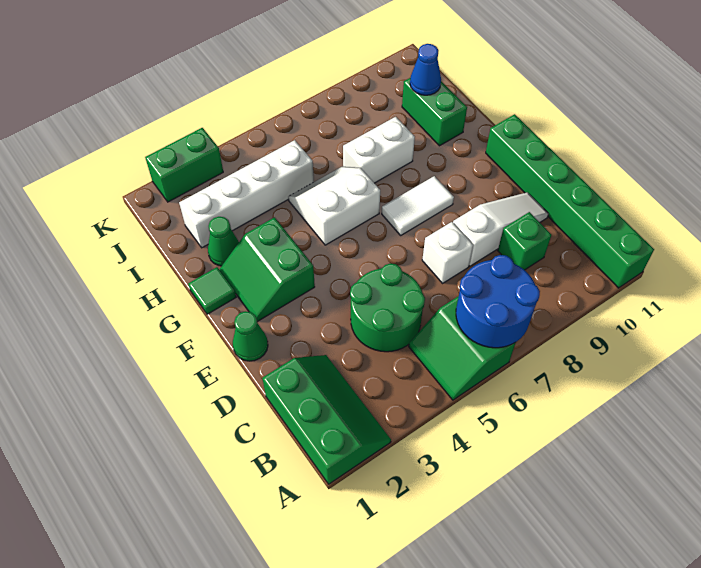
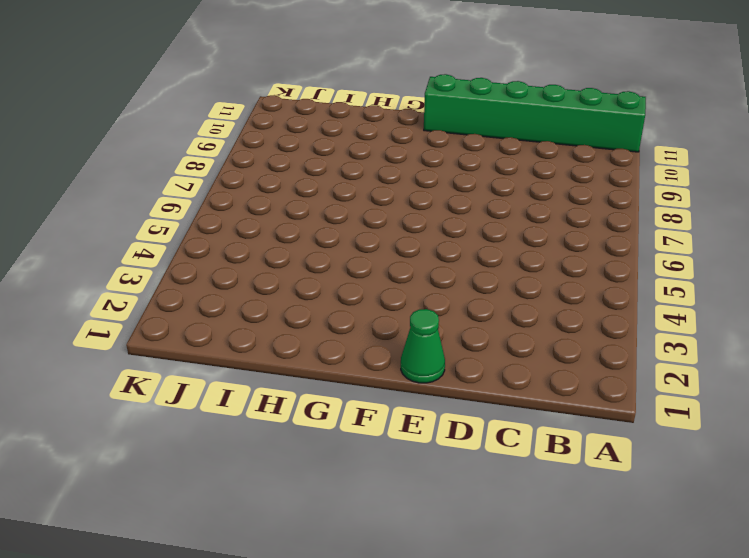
none -> green slope A1:C2 level 1 top 1
none -> green slope A5:B6 level 1 top 6
none -> green round brick C4:D5 level 1

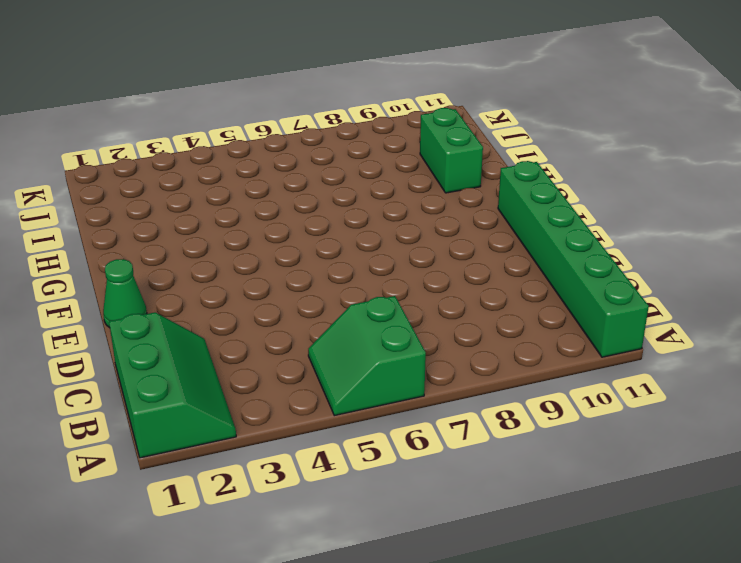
none -> green round brick C4:D5 level 1
none -> green brick C9 level 1
none -> white brick D7 level 1

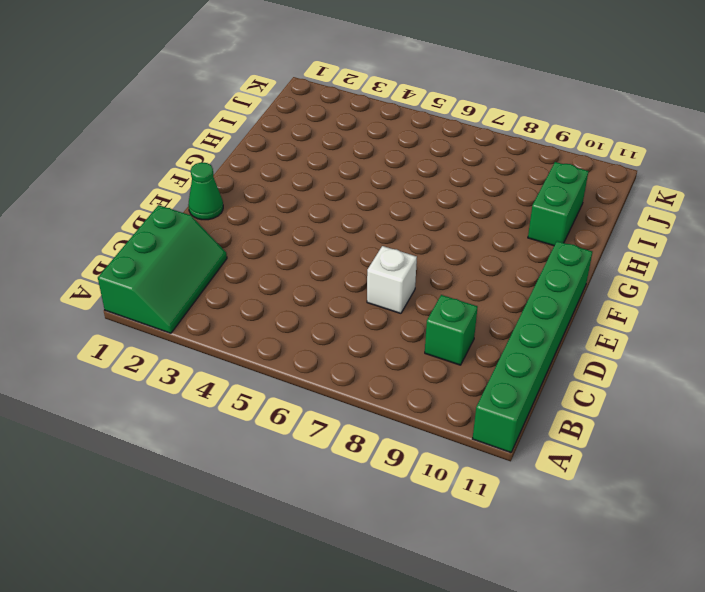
none -> green slope A5:B6 level 1 top 6
none -> green round brick C4:D5 level 1
none -> white slope D8:D10 level 1 top 8

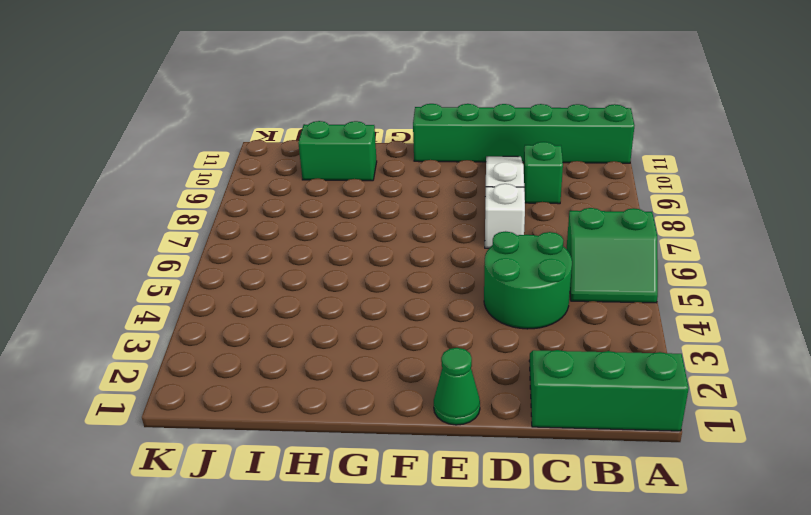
none -> green slope F2:G3 level 1 top 3
none -> white tile F7:F8 level 1
none -> green tile G1 level 1

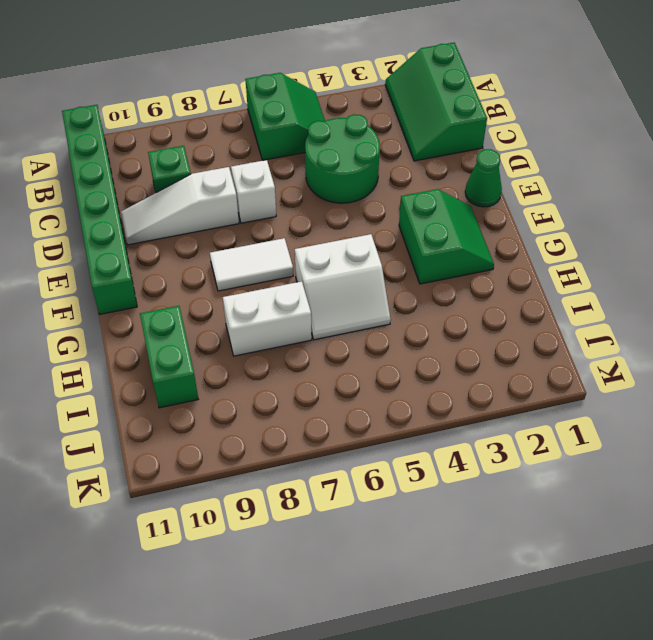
none -> green tile G1 level 1
none -> green cone H2 level 1
none -> white brick I2:I5 level 1

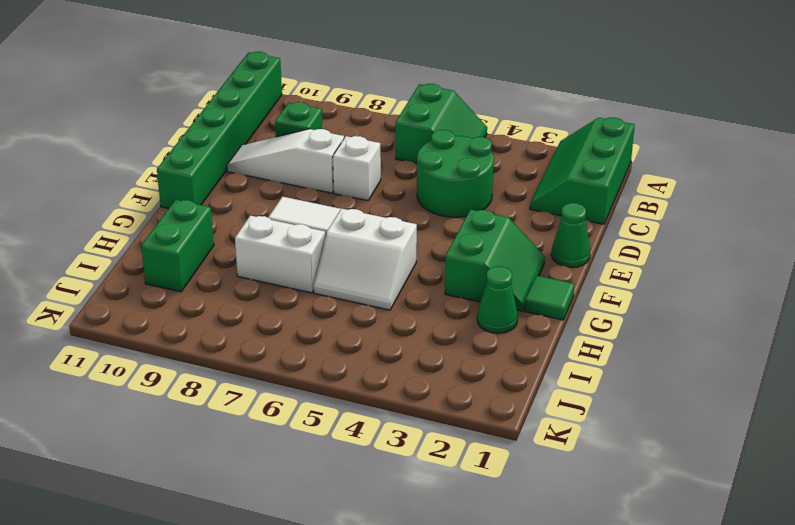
none -> white brick I2:I5 level 1
none -> green brick K2:K3 level 1
none -> blue round brick A6:B7 level 2

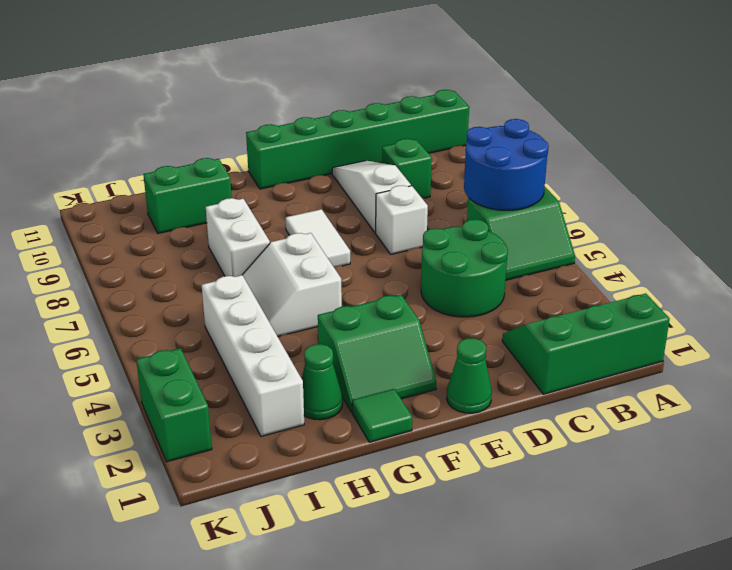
none -> blue cone I10 level 2

